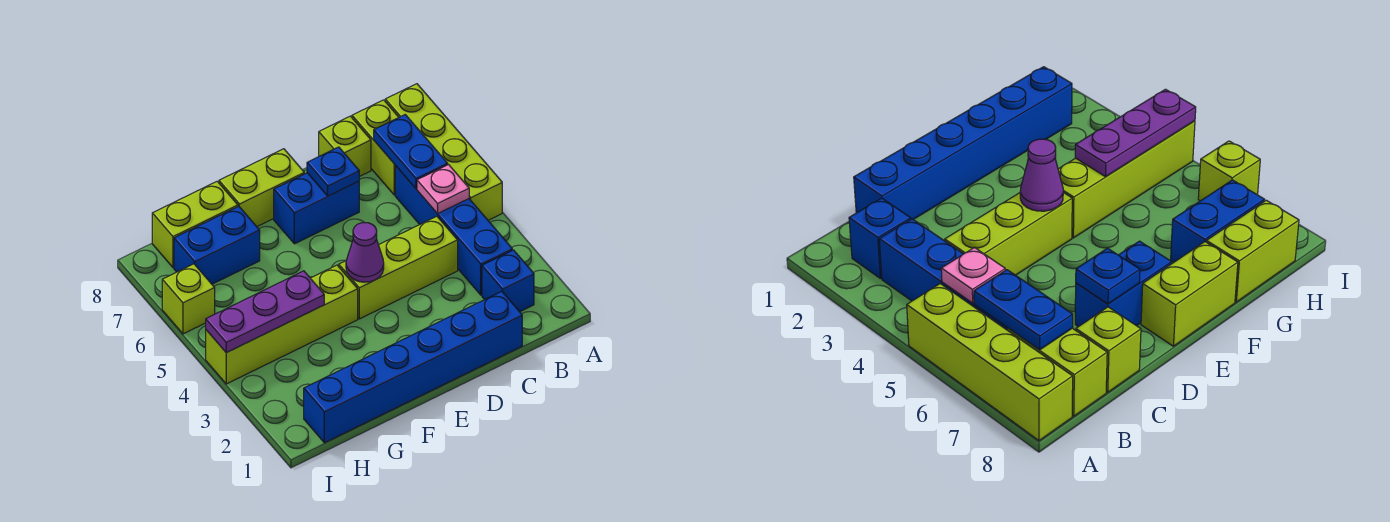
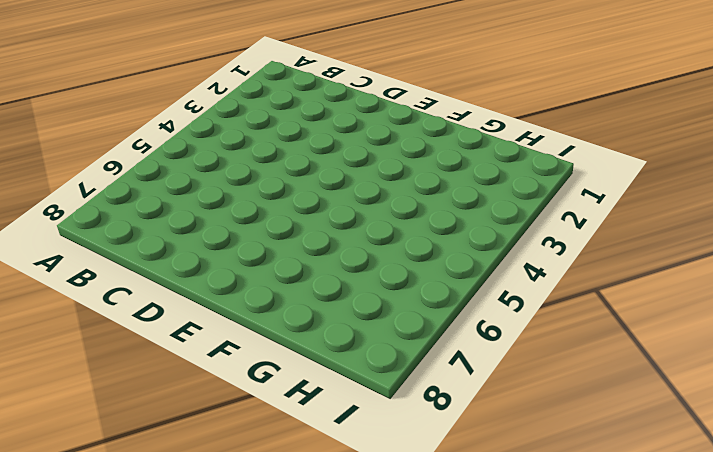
none -> lime brick A5:A8 level 1
none -> blue brick B2 level 1
none -> blue brick B3:B6 level 1

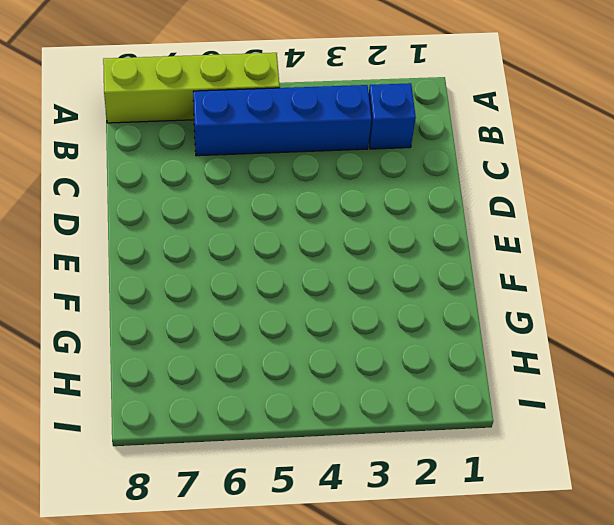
none -> lime brick B7:B8 level 1
none -> blue brick C1:H1 level 1
none -> lime brick C4:E4 level 1

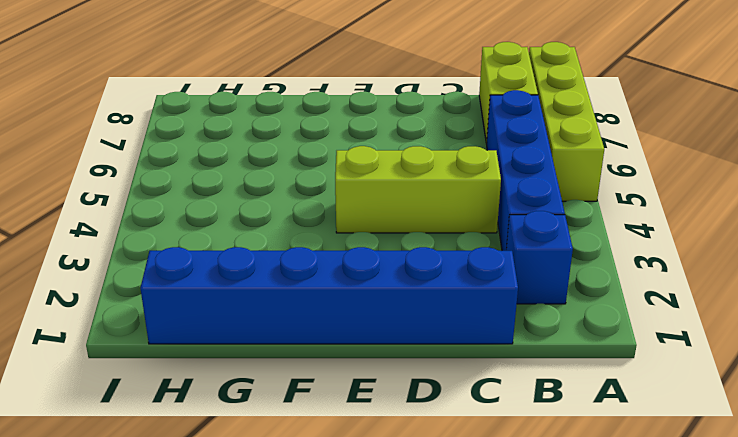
none -> lime brick C8 level 1
none -> blue brick D7:E7 level 1
none -> lime brick E8:F8 level 1

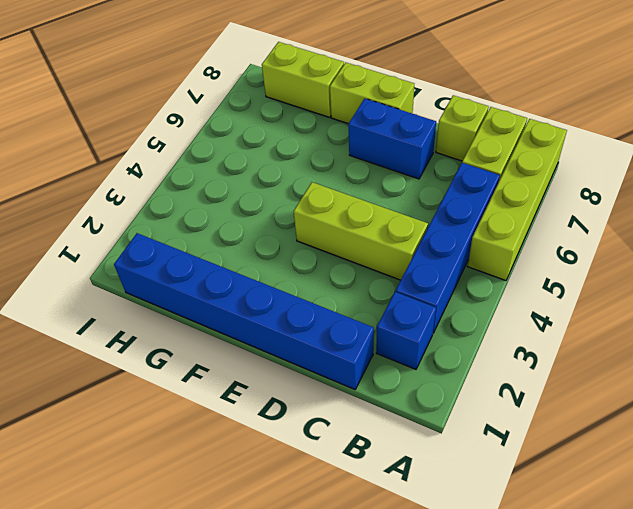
none -> lime brick F4:I4 level 1
none -> blue brick G7:H7 level 1
none -> lime brick I6 level 1

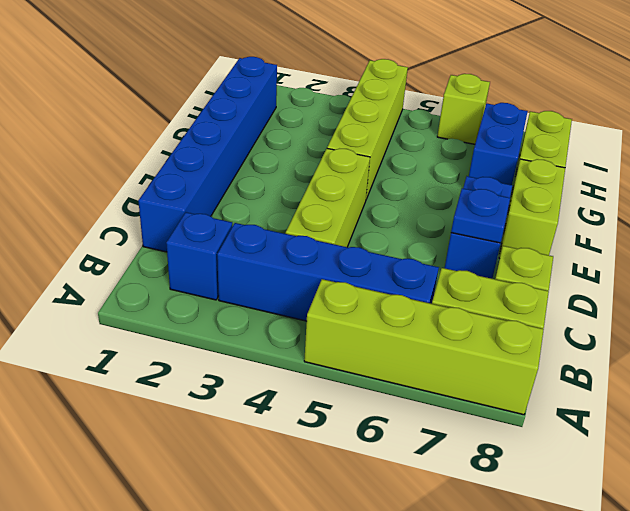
none -> pink plate B5 level 2
none -> blue plate B6:B7 level 2
none -> purple cone E4 level 2

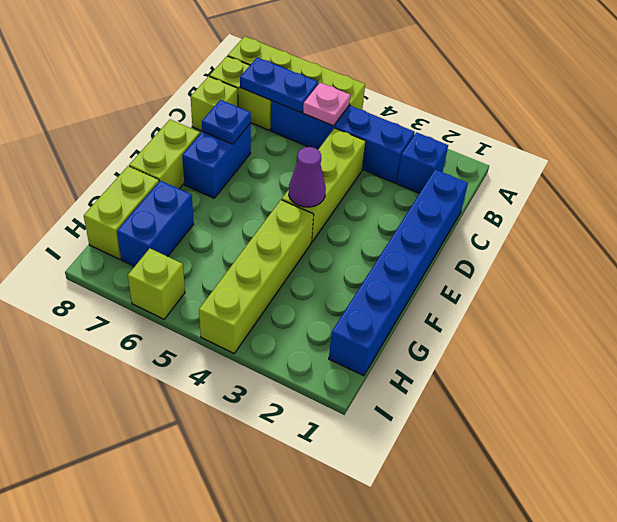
none -> purple plate G4:I4 level 2

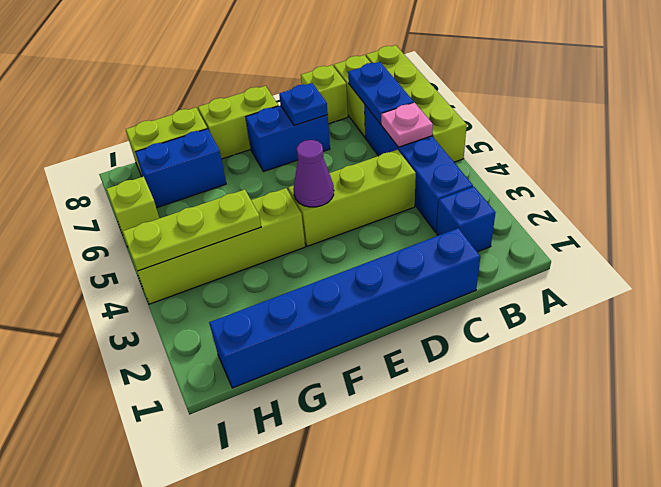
lime plate G4:I4 level 2 -> purple plate G4:I4 level 2

